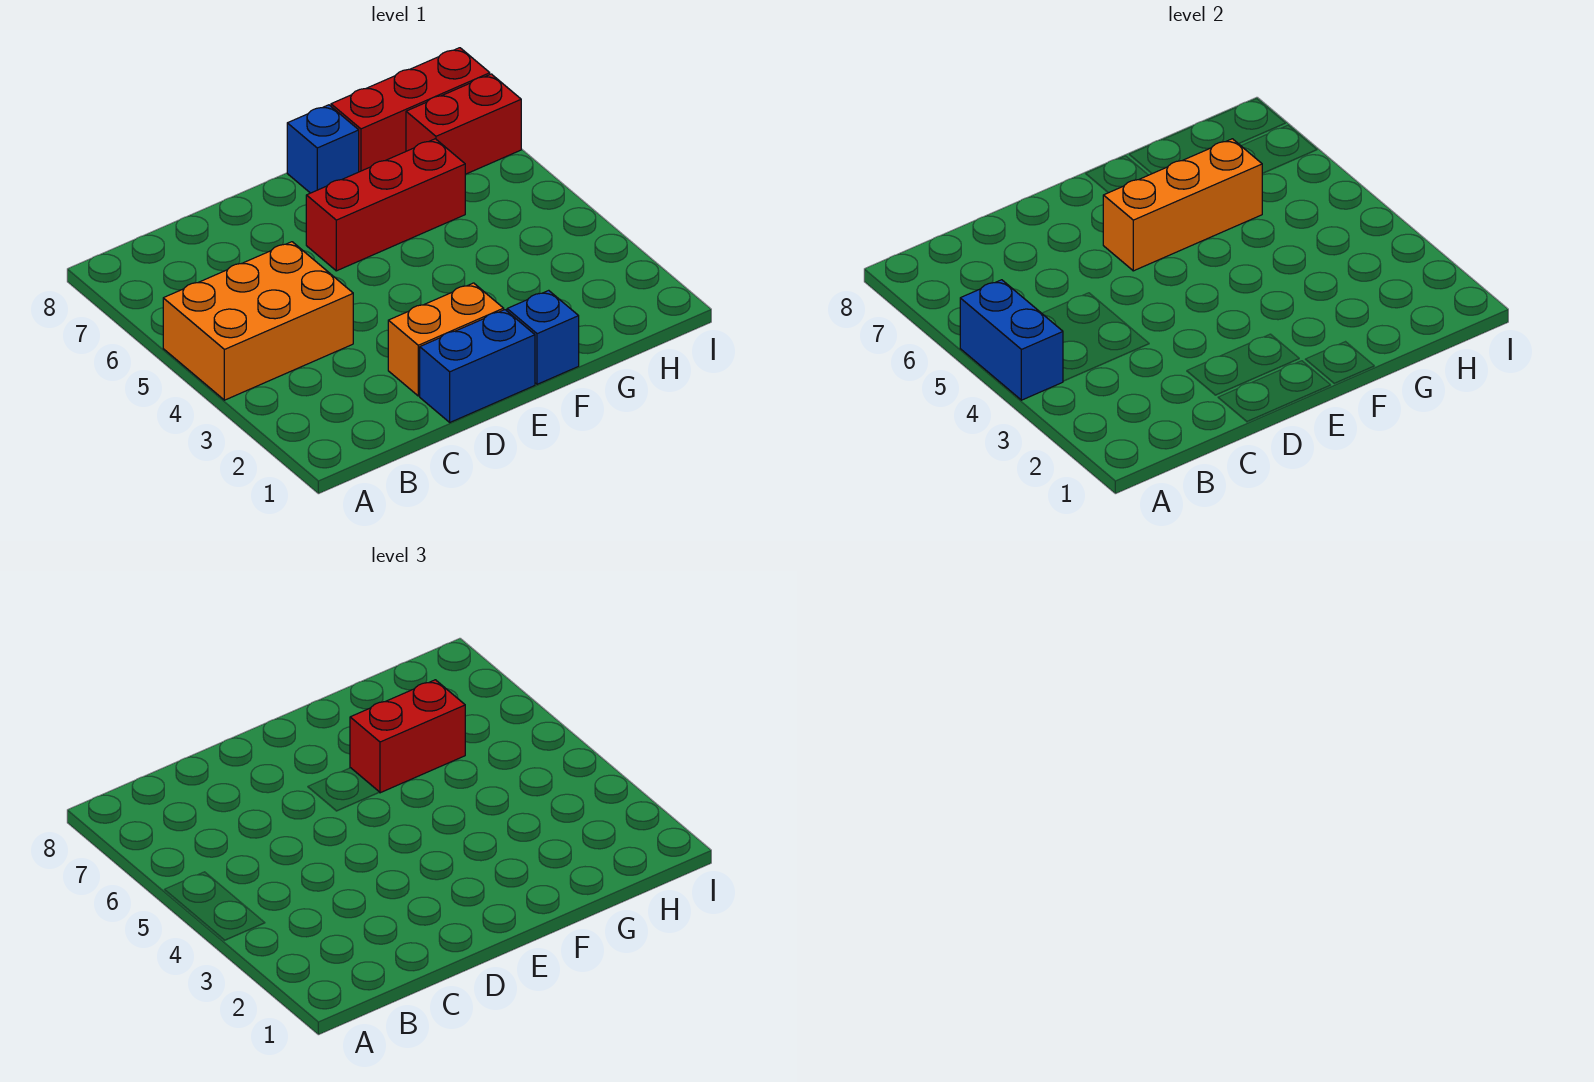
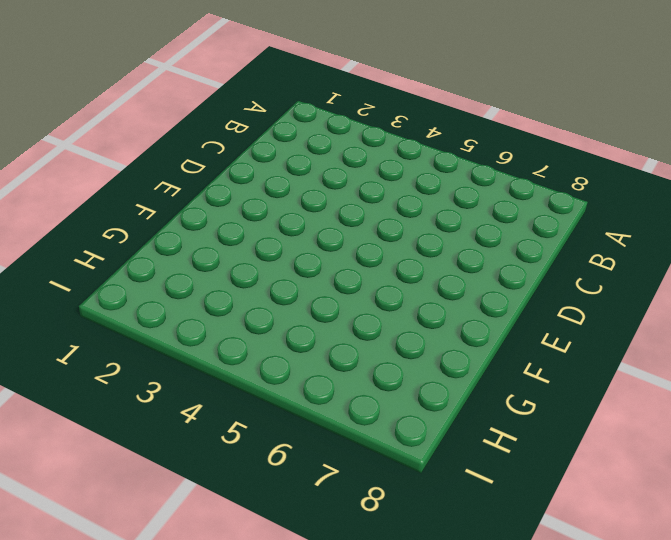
none -> orange brick A4:C5 level 1
none -> blue brick D1:E1 level 1

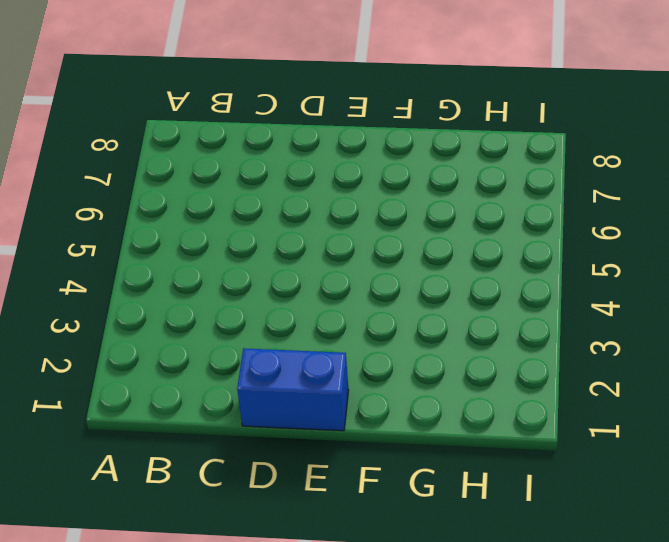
none -> orange brick A4:C5 level 1
none -> orange brick D2:E2 level 1

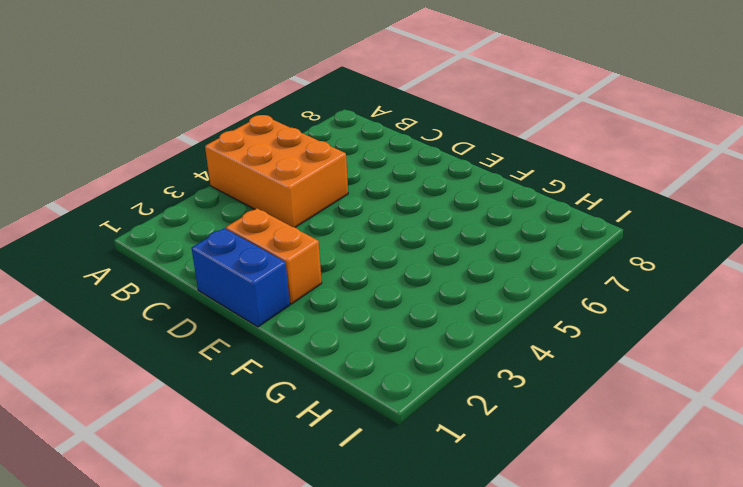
none -> red brick E6:G6 level 1
none -> blue brick F1 level 1

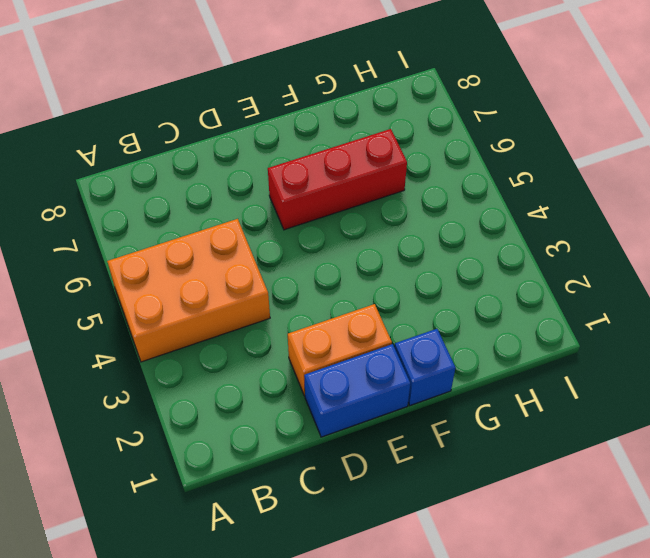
none -> blue brick F8 level 1
none -> red brick G8:I8 level 1

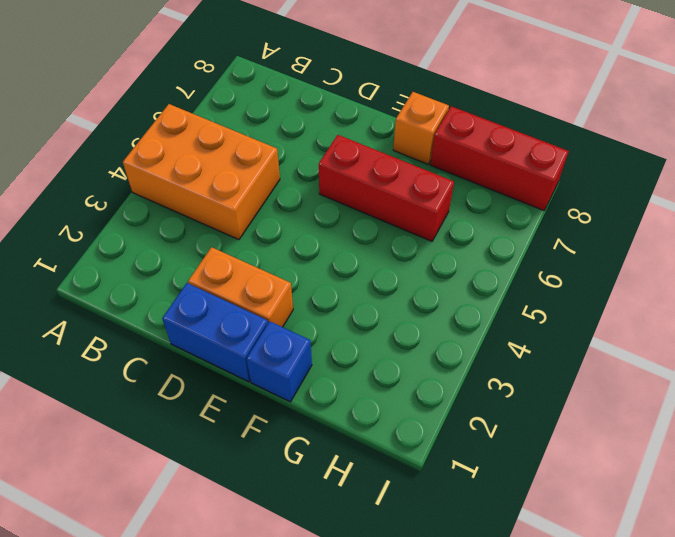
orange brick F8 level 1 -> blue brick F8 level 1
none -> red brick H7:I7 level 1
none -> blue brick A4:A5 level 2

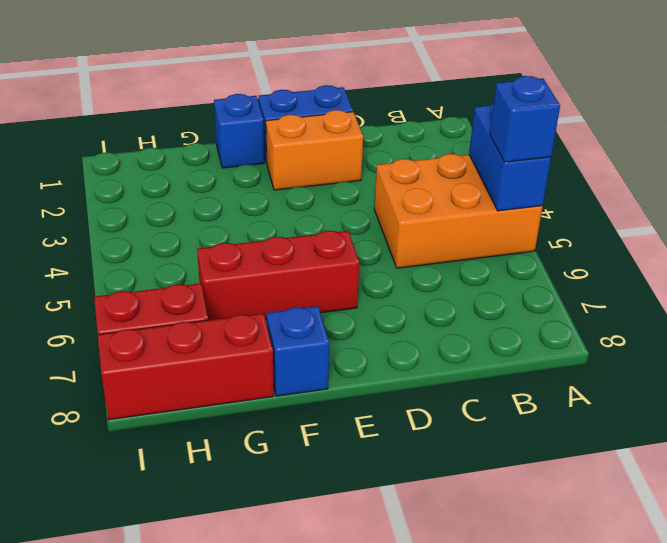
blue brick A5 level 3 -> none
none -> orange brick E6:G6 level 2
none -> red brick F6:G6 level 3

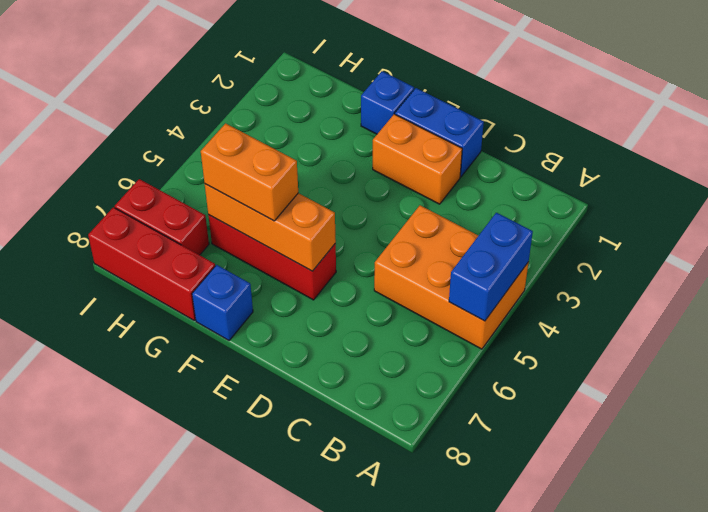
orange brick F6:G6 level 3 -> red brick F6:G6 level 3

